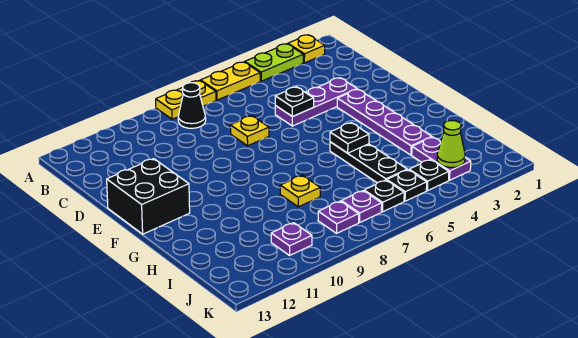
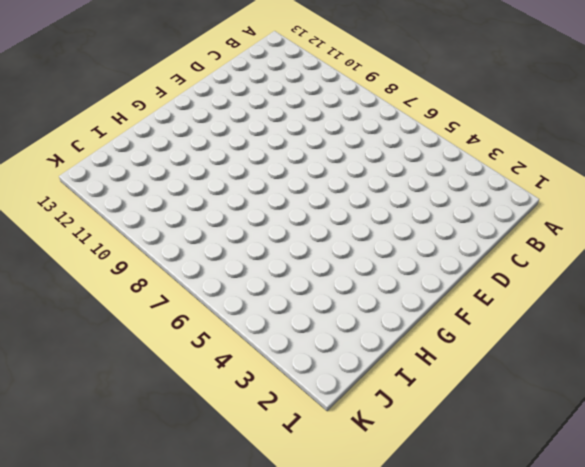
none -> yellow plate A2 level 1
none -> lime plate A3:A4 level 1
none -> yellow plate A5:A6 level 1

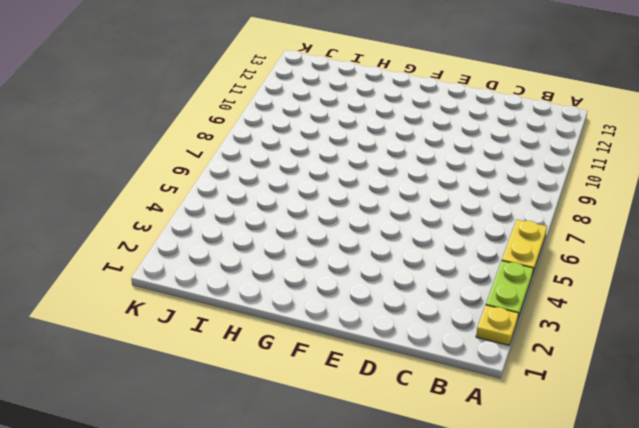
none -> yellow plate A7:A8 level 1
none -> black cone B8 level 1
none -> purple plate D3:D5 level 1

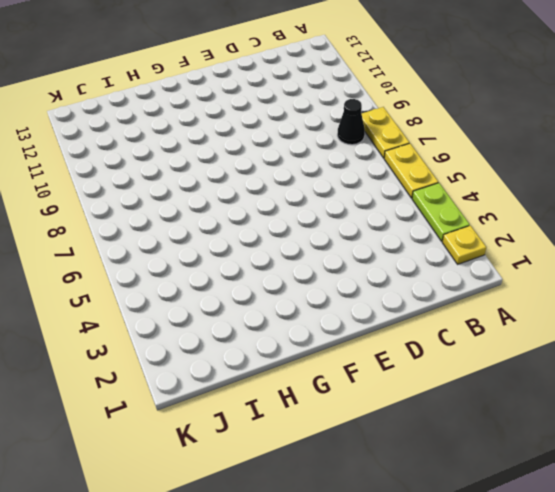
none -> purple plate D3:D5 level 1
none -> yellow plate D7 level 1
none -> purple plate E3:H3 level 1

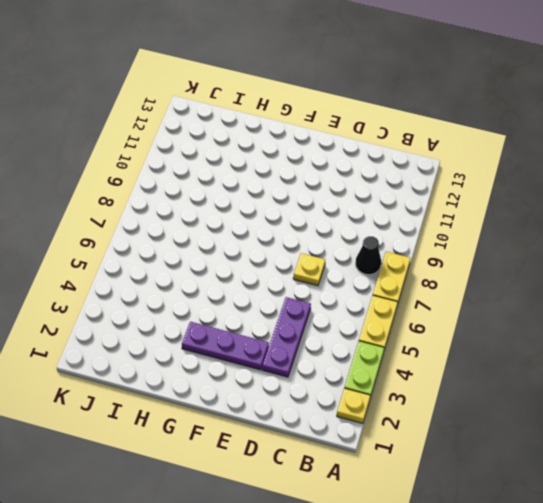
purple plate E3:G3 level 1 -> purple plate E3:H3 level 1
none -> black brick E12:F13 level 1
none -> black plate G5:I5 level 1
none -> yellow plate H8 level 1

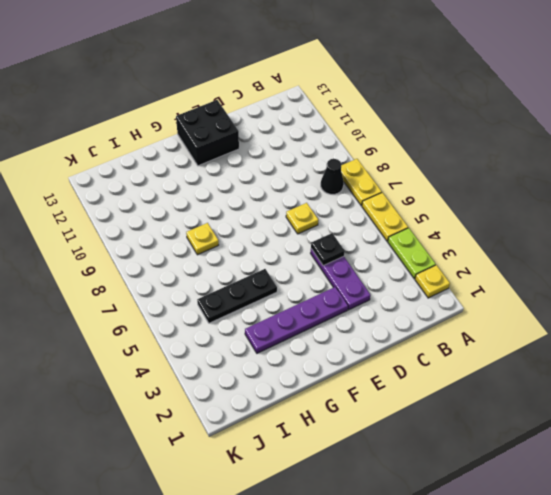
none -> purple plate I3:J3 level 1
none -> black plate J4 level 1
none -> black plate J5 level 1

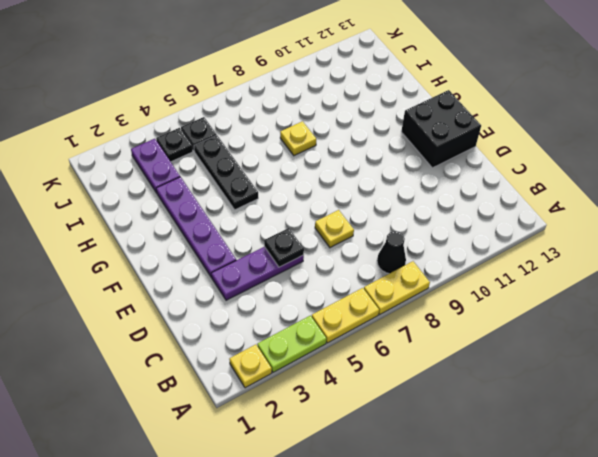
none -> black plate J6 level 1
none -> purple plate J7 level 1
none -> purple plate J8 level 1

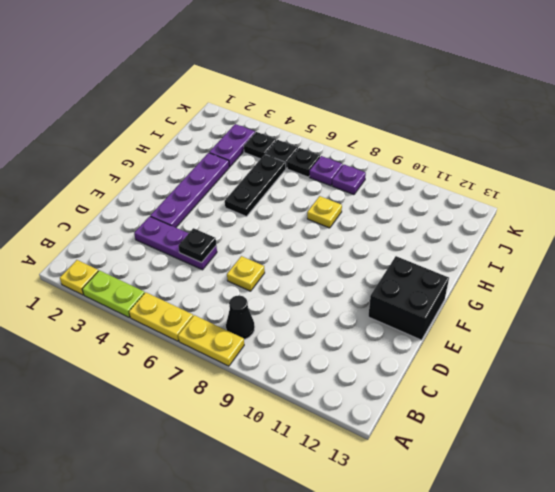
none -> purple plate J10 level 1
none -> black plate G5 level 2
none -> lime cone J3 level 2

